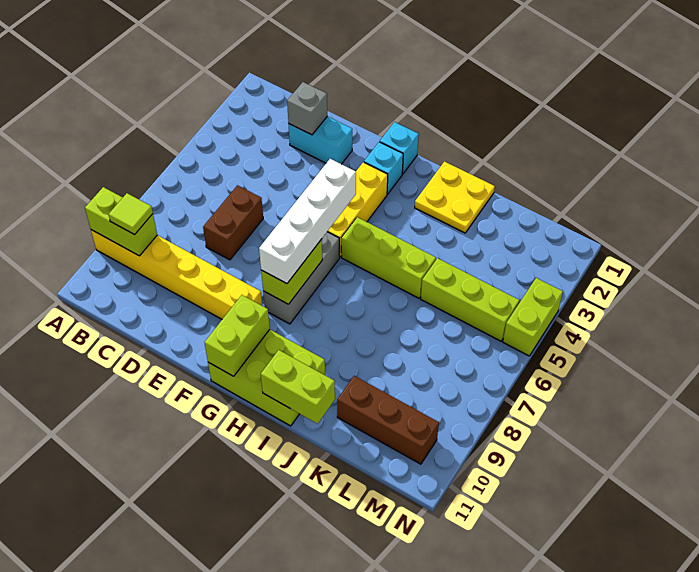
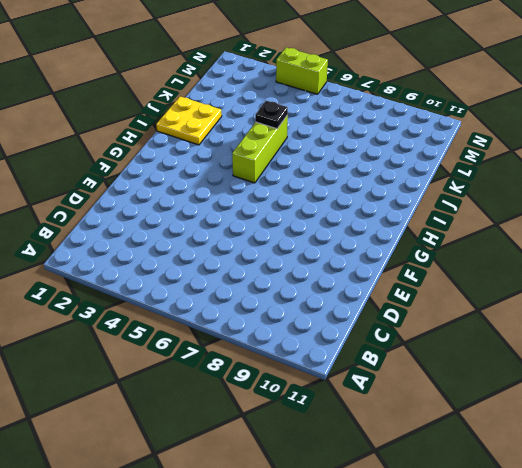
black plate J5 level 2 -> none
none -> yellow brick A9:F9 level 1
none -> cyan brick D2:E2 level 1
none -> brown brick D6:D7 level 1

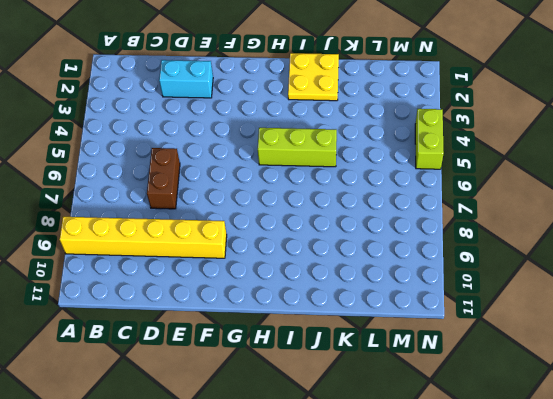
none -> cyan brick G1 level 1
none -> cyan brick G2 level 1
none -> yellow brick G3:G5 level 1

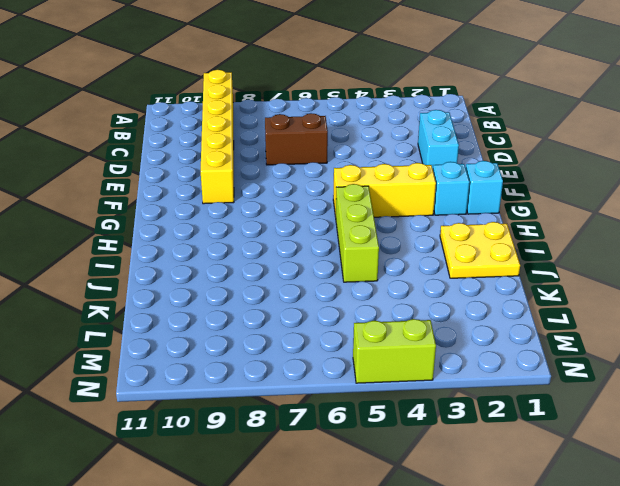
none -> grey brick G6:G8 level 1
none -> lime brick G10:I11 level 1
none -> lime brick K5:M5 level 1

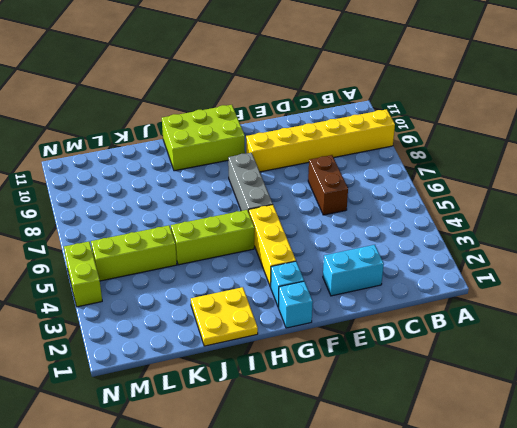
none -> brown brick K10:M10 level 1
none -> lime brick A9:B9 level 2
none -> grey brick D2 level 2

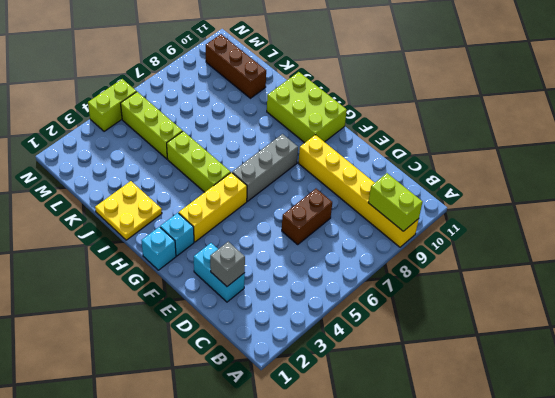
none -> lime brick G7:G8 level 2
none -> lime brick G10:G11 level 2
none -> lime brick I11:J11 level 2

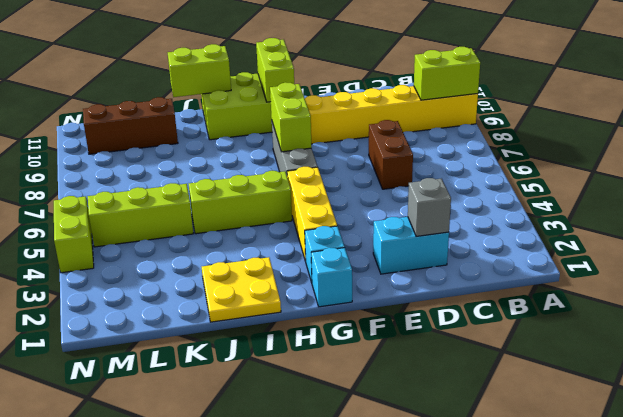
none -> lime tile B9 level 3
none -> white brick G5:G8 level 3

